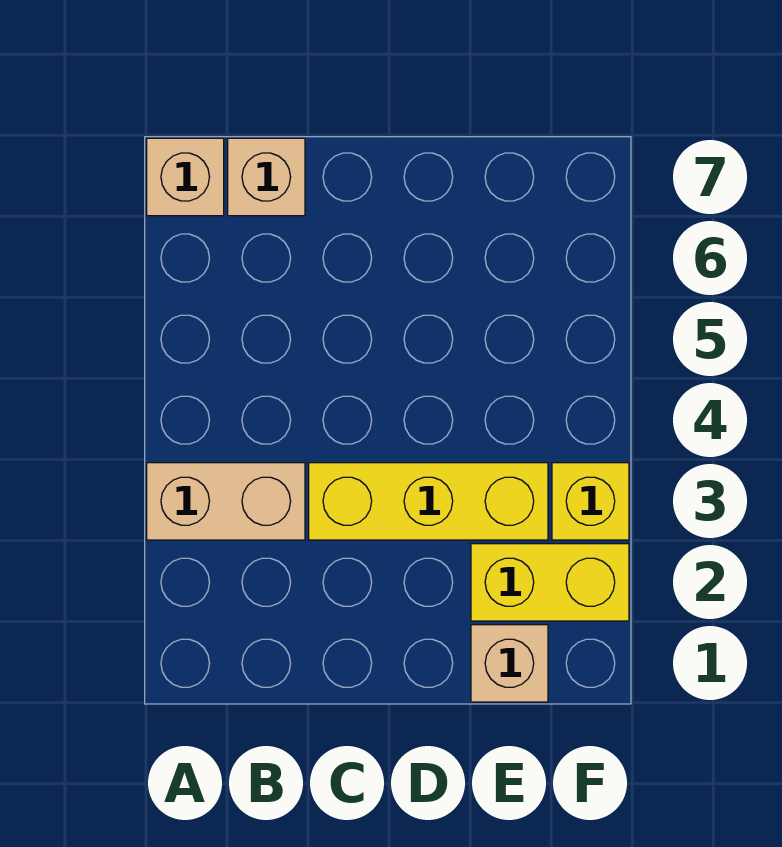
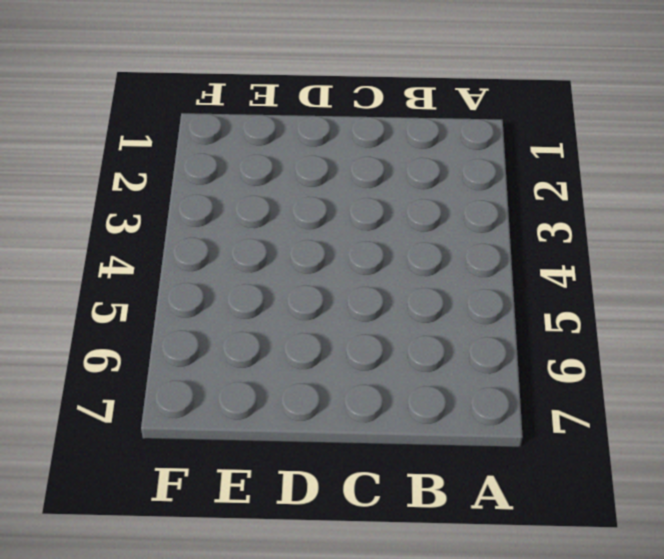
none -> tan brick A3:B3 level 1
none -> tan brick A7 level 1

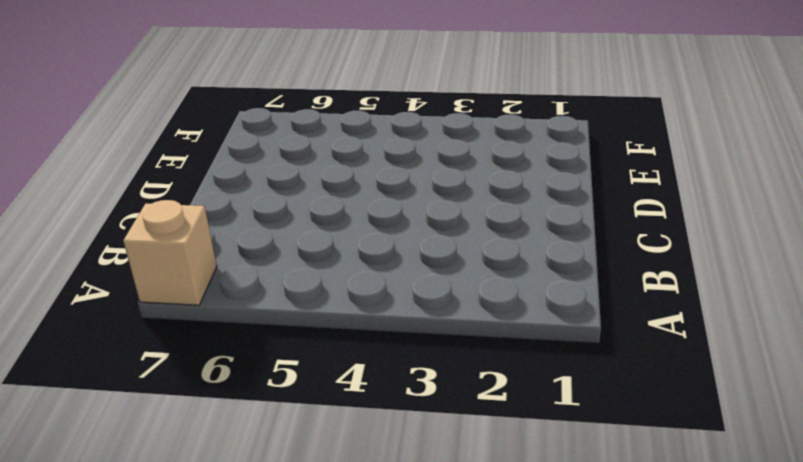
none -> tan brick A3:B3 level 1
none -> tan brick B7 level 1

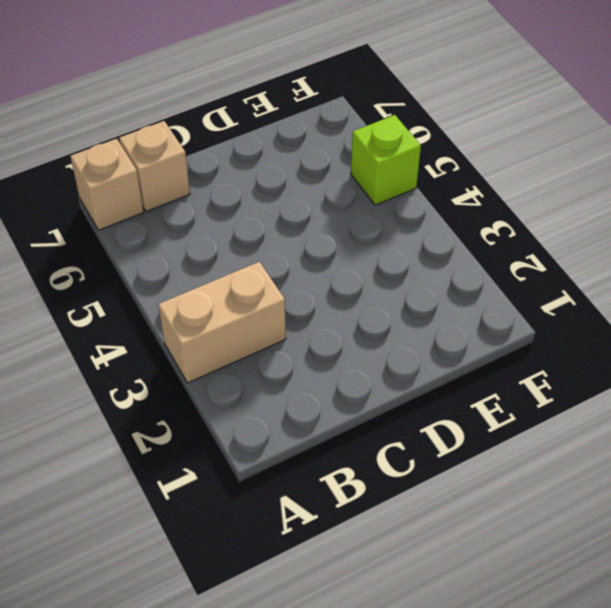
lime brick F5 level 1 -> none
none -> yellow brick C3:E3 level 1
none -> tan brick E1 level 1

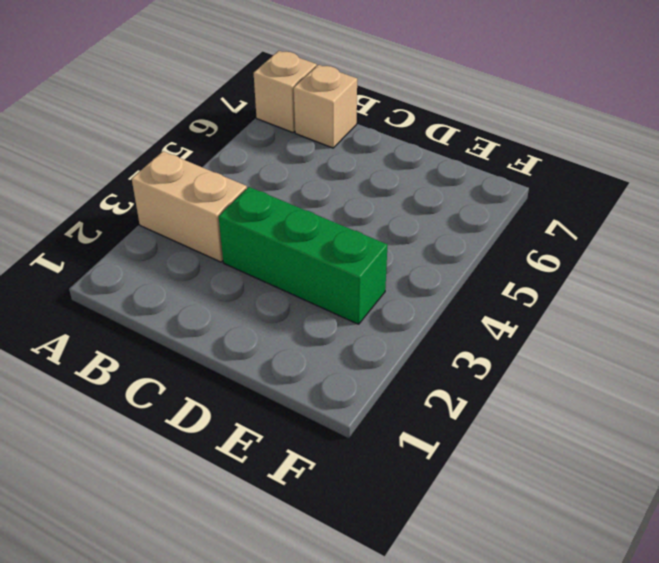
green brick C3:E3 level 1 -> yellow brick C3:E3 level 1
none -> tan brick E1 level 1
none -> yellow brick E2:F2 level 1

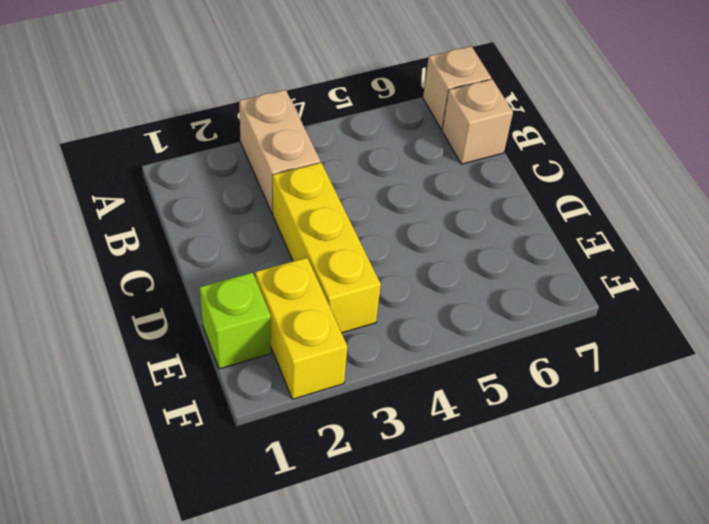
lime brick E1 level 1 -> tan brick E1 level 1
none -> yellow brick F3 level 1

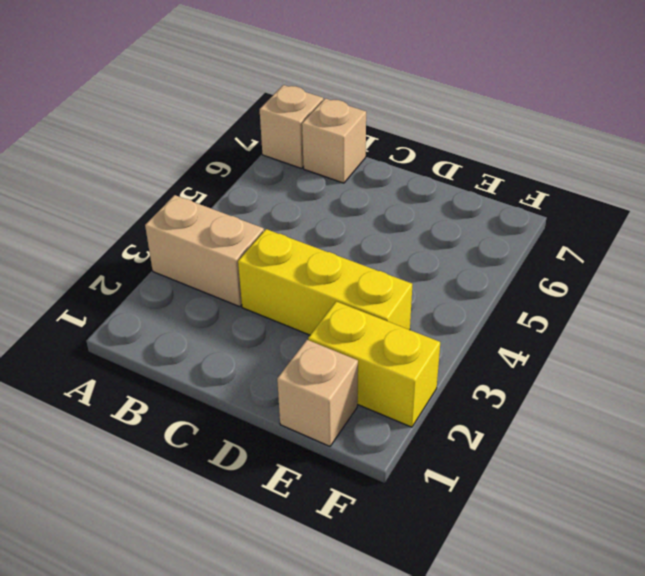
none -> yellow brick F3 level 1

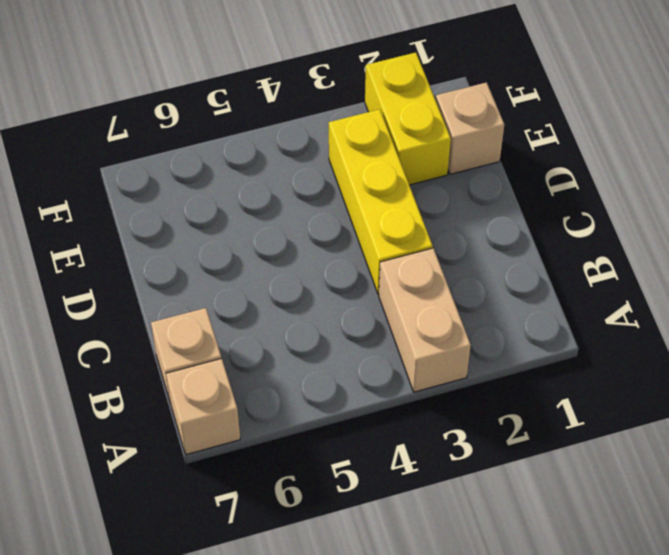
none -> yellow brick F3 level 1

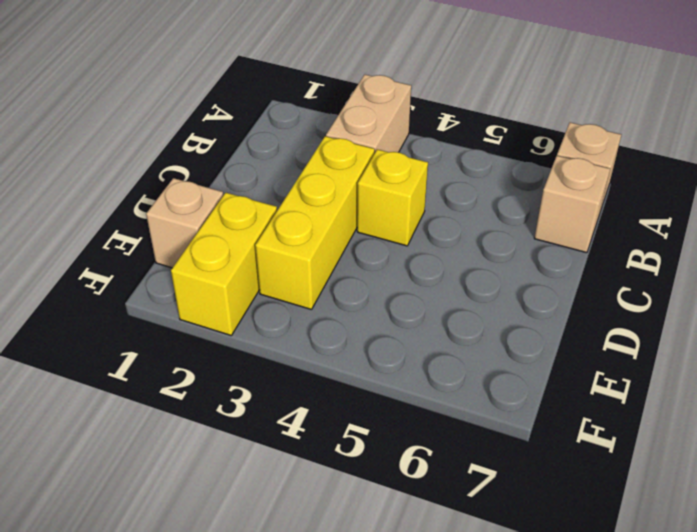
yellow brick C4 level 1 -> yellow brick F3 level 1

